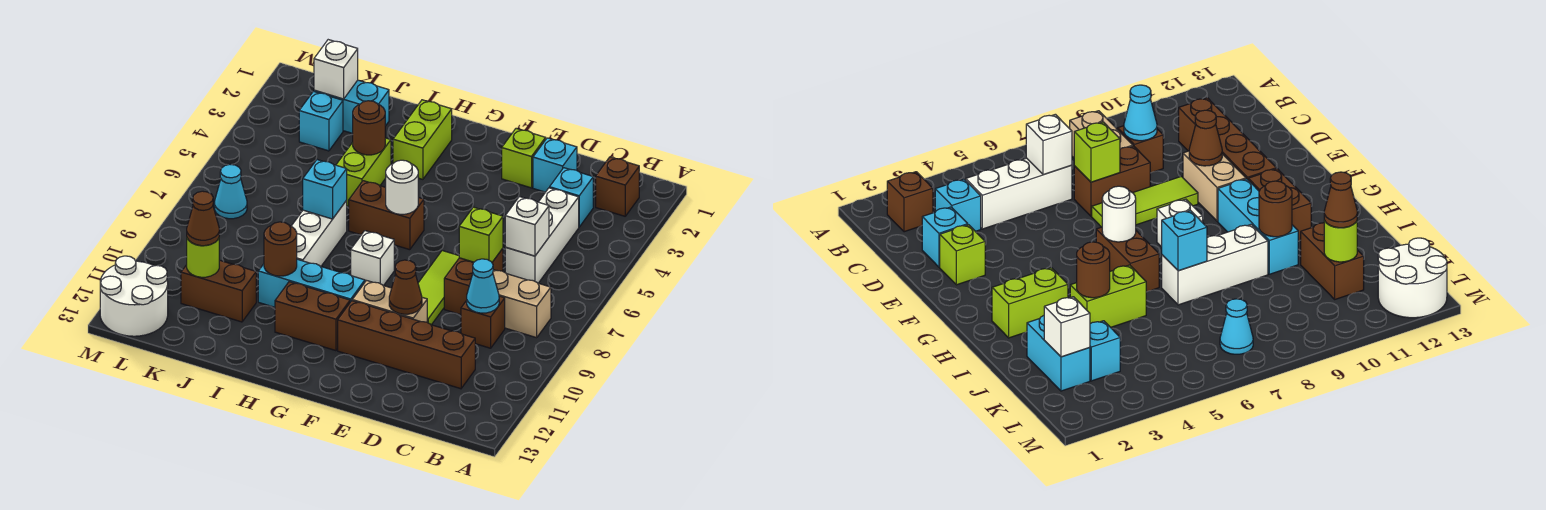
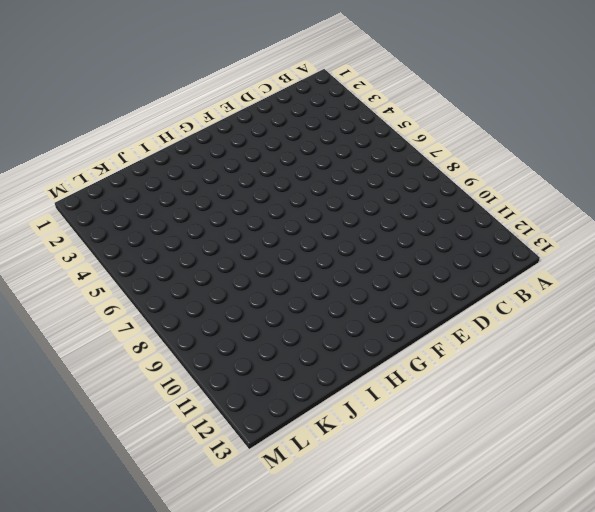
none -> brown brick B2 level 1
none -> tan brick B8:C8 level 1
none -> cyan brick C3 level 1
none -> white brick C4:C6 level 1

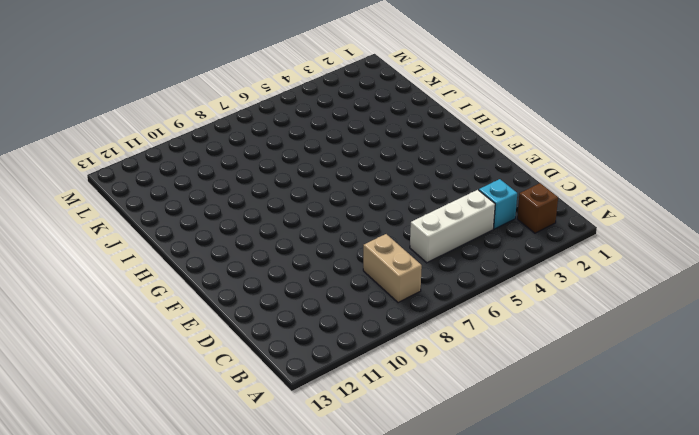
none -> brown brick C9 level 1
none -> brown brick C11:F11 level 1
none -> cyan brick D2 level 1
none -> brown brick D7:D8 level 1

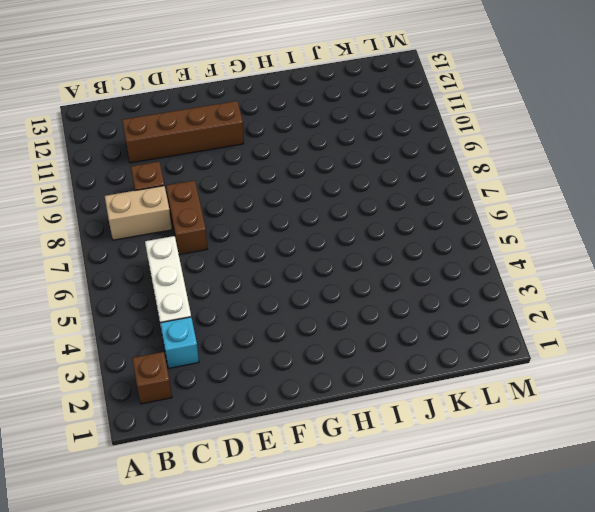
none -> cyan brick D2 level 1
none -> lime brick E2 level 1
none -> lime tile E7:E9 level 1
none -> tan brick E10:F10 level 1

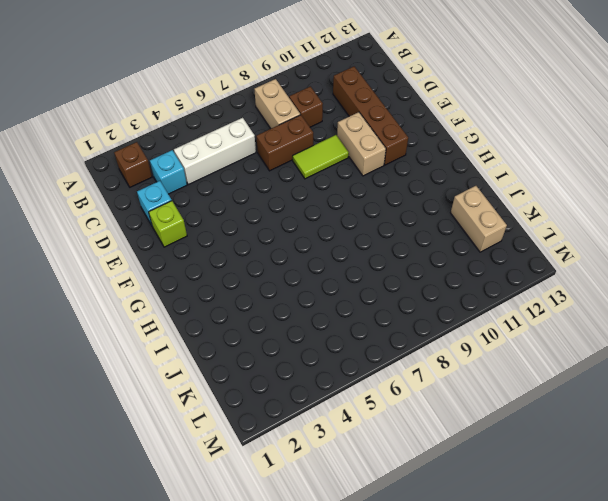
lime tile E8:E9 level 1 -> lime tile E7:E9 level 1
tan brick J12:K12 level 1 -> none
none -> brown brick G6:H6 level 1
none -> white brick G8 level 1
none -> cyan brick G10:I10 level 1
none -> brown brick G11:H11 level 1

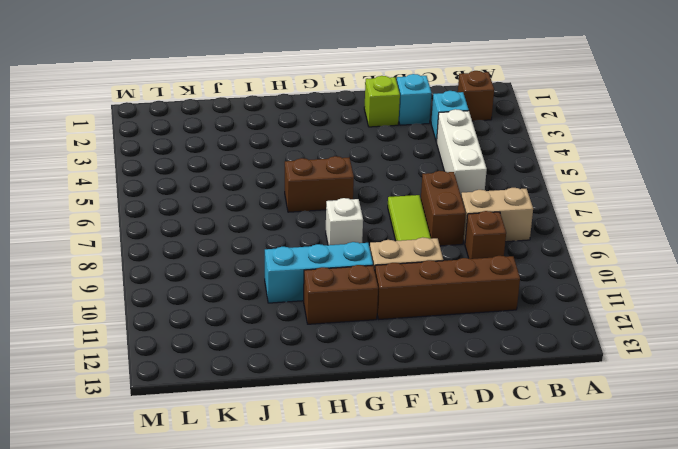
none -> lime brick H2:H3 level 1
none -> lime brick I4:I5 level 1
none -> white brick I7:I9 level 1
none -> cyan brick J2:K2 level 1

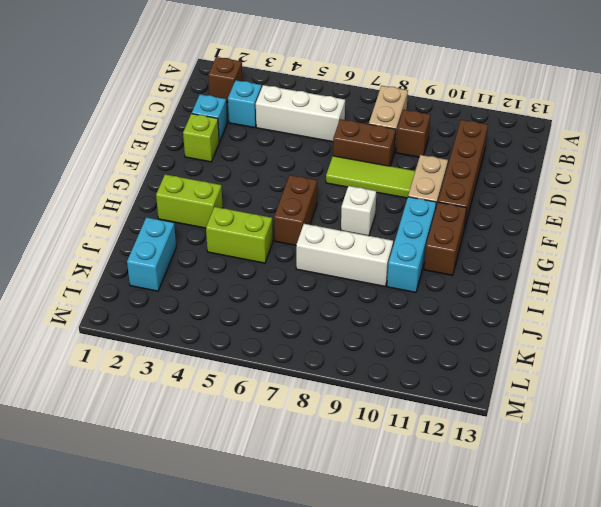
none -> brown brick J11:K11 level 1
none -> cyan brick K3 level 1
none -> cyan cone L7 level 1
none -> white round brick L12:M13 level 1

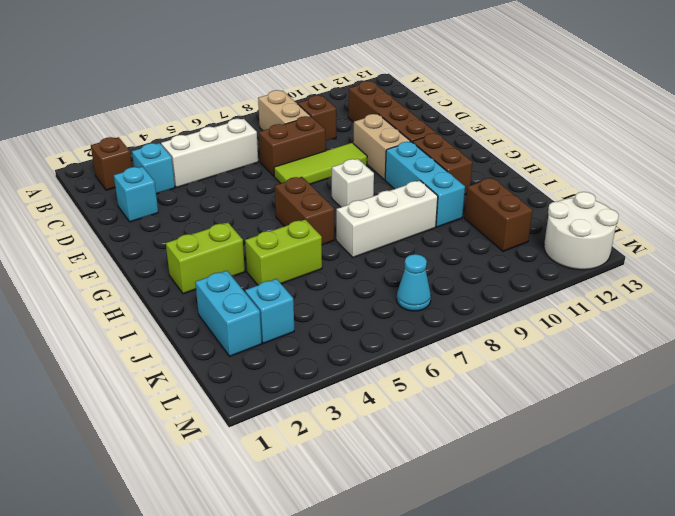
none -> lime brick E2 level 1
none -> white brick C6 level 2
none -> cyan cone C9 level 2
none -> lime brick D7 level 2

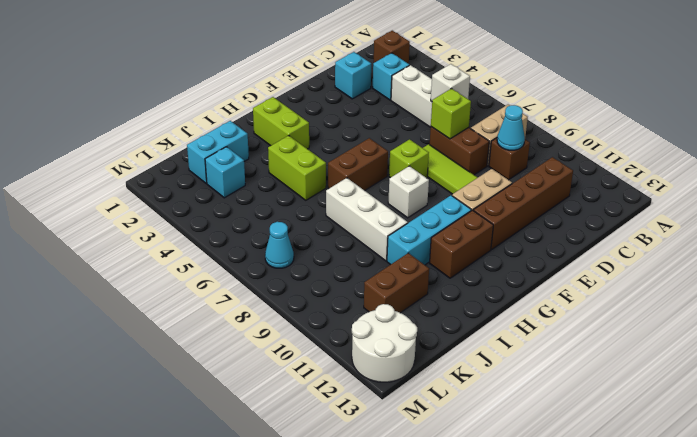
lime brick F7 level 1 -> lime brick E2 level 1
none -> brown cone E10 level 2
none -> white round brick G6 level 2
none -> brown round brick I4 level 2
none -> cyan brick I7 level 2

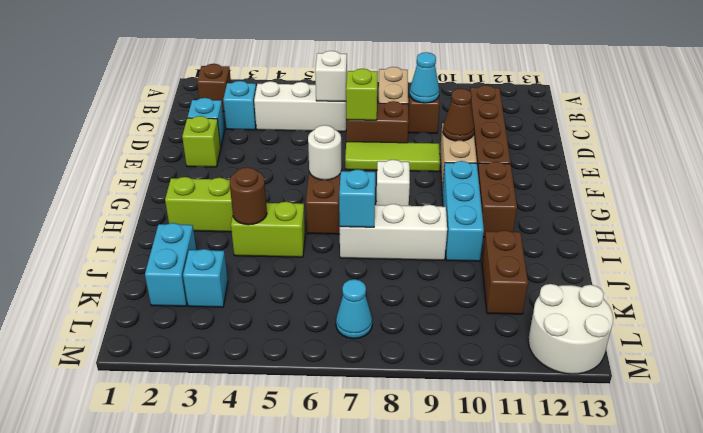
none -> brown round brick I10 level 2
none -> white brick K2 level 2
none -> lime round brick K11 level 2
none -> brown cone K11 level 3

